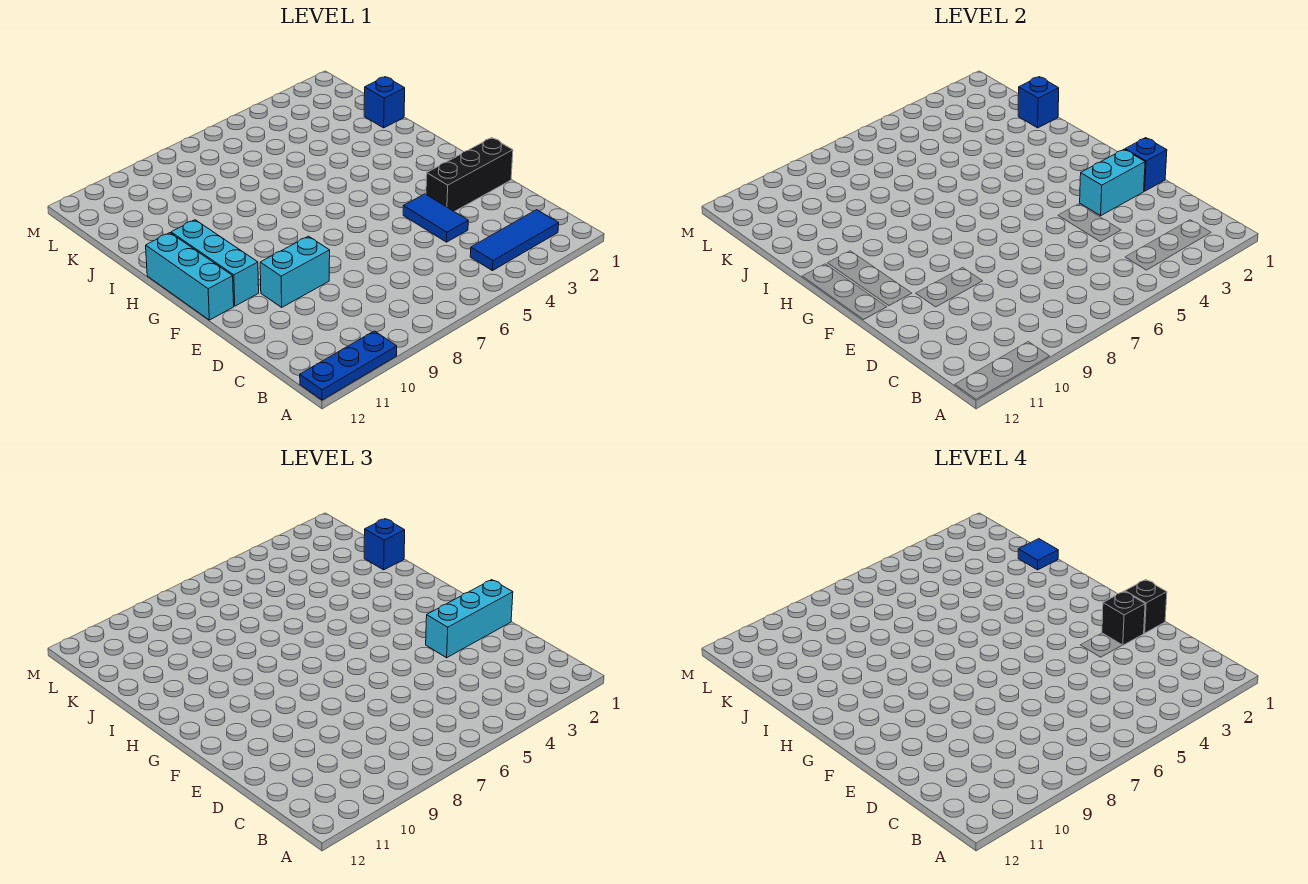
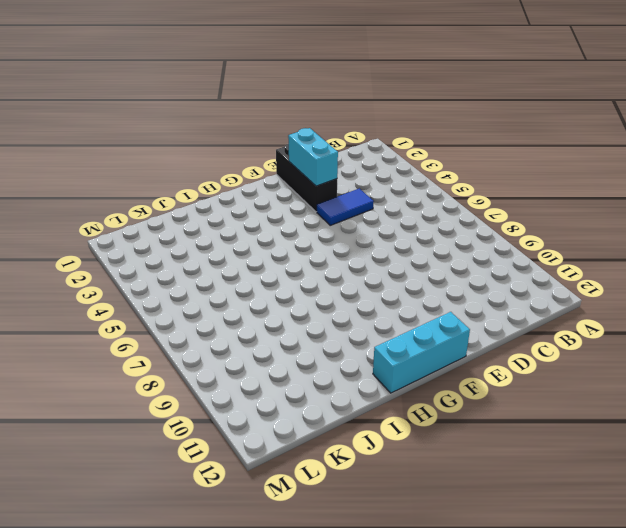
none -> blue plate A10:A12 level 1
none -> blue tile B2:B4 level 1
none -> cyan brick E9:E10 level 1

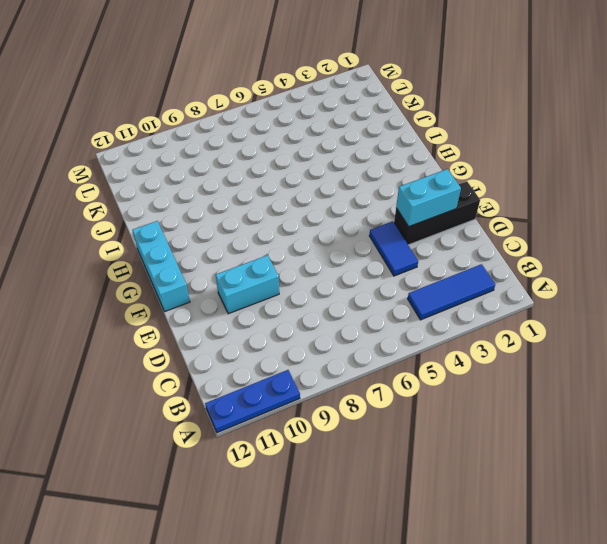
none -> cyan brick F11:H11 level 1
none -> blue brick J1 level 1
none -> blue brick E1 level 2

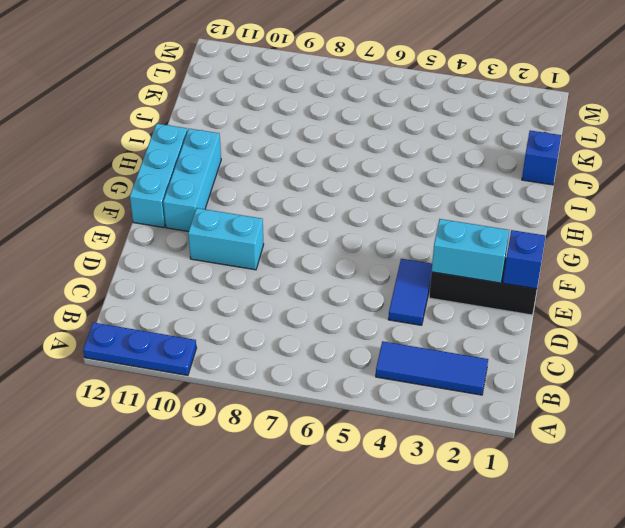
none -> blue brick J1 level 2
none -> cyan brick E1:E3 level 3
none -> blue brick J1 level 3

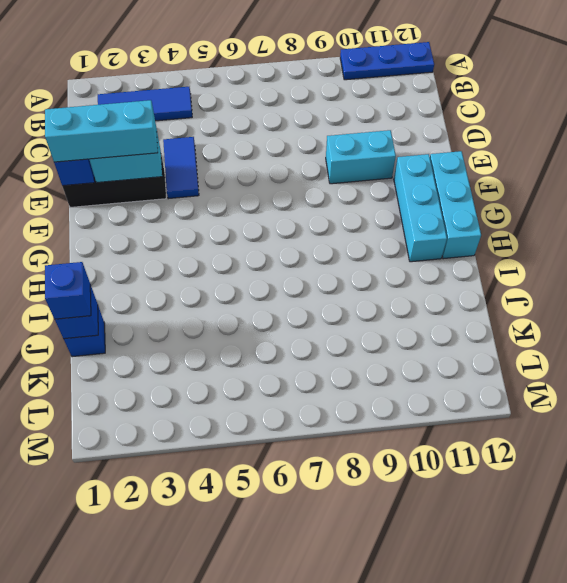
none -> black brick E1 level 4
none -> black brick E2 level 4
none -> blue tile J1 level 4

